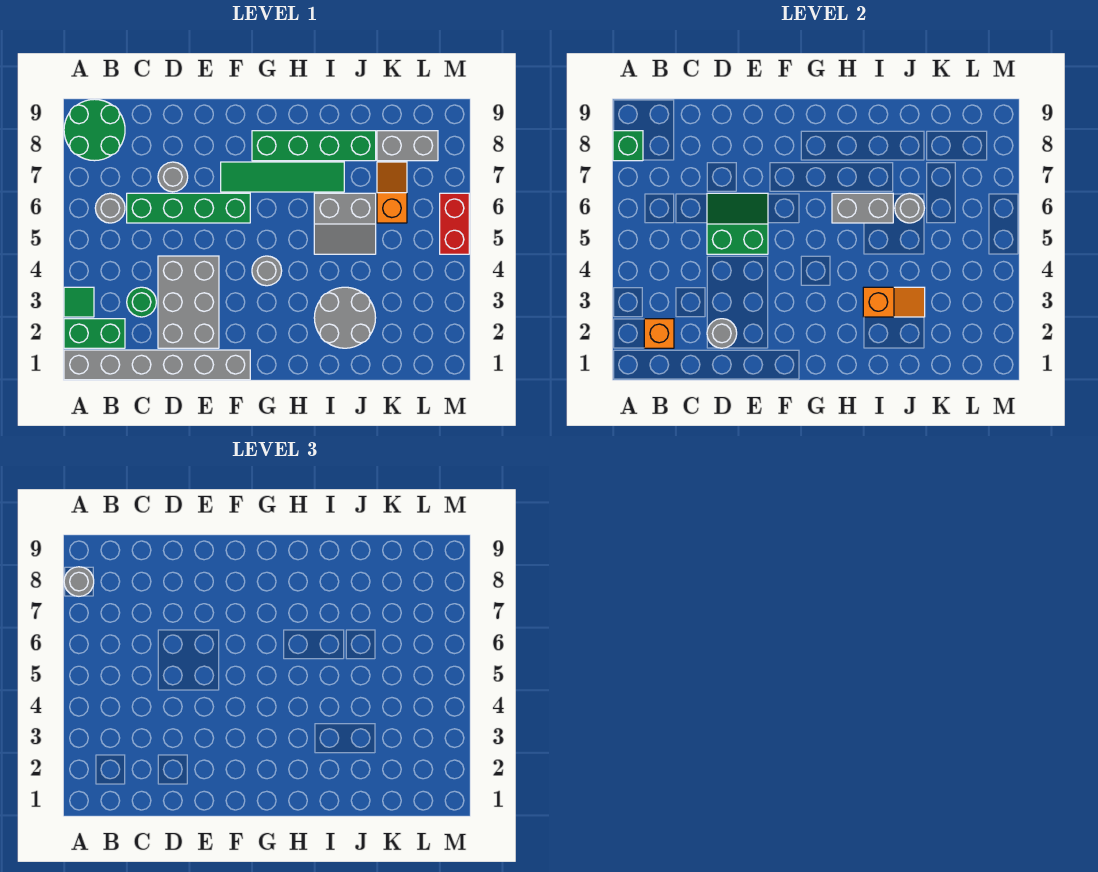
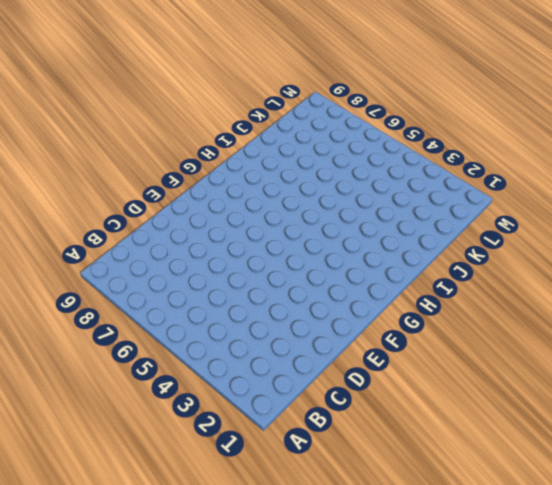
none -> grey brick A1:F1 level 1
none -> green brick A2:B2 level 1
none -> green tile A3 level 1

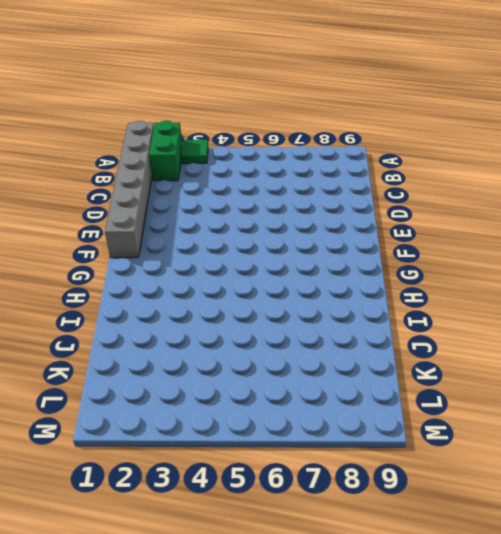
none -> green round brick A8:B9 level 1
none -> grey round brick B6 level 1
none -> green round brick C3 level 1

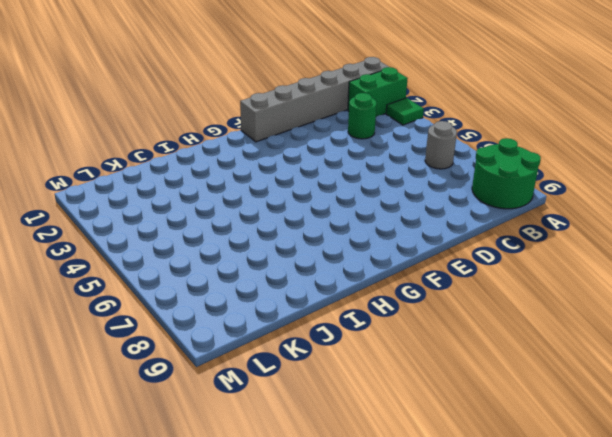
none -> green brick C6:F6 level 1
none -> grey brick D2:E4 level 1
none -> grey round brick D7 level 1

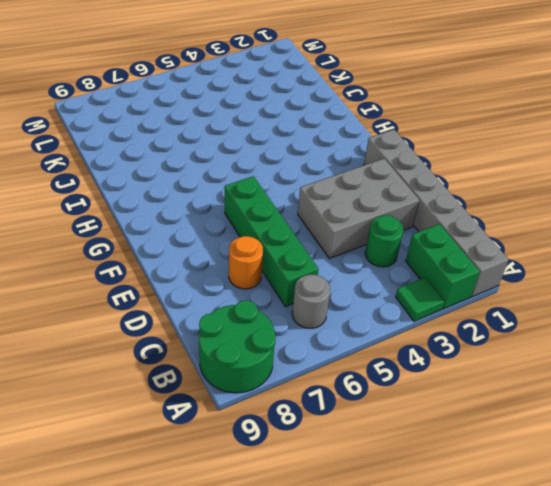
orange round brick D7 level 1 -> grey round brick D7 level 1
none -> green tile F7:I7 level 1
none -> grey round brick G4 level 1
none -> green brick G8:J8 level 1

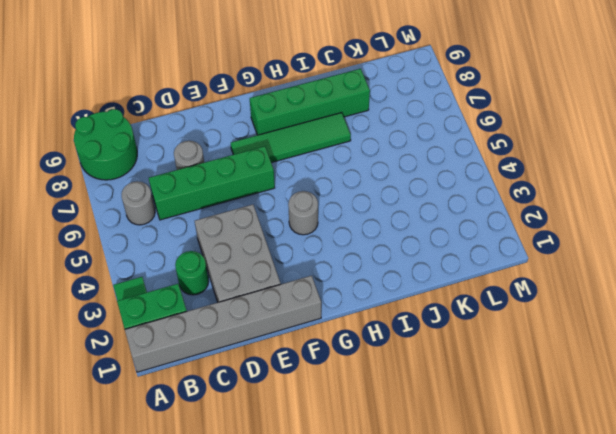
none -> grey round brick I2:J3 level 1
none -> grey slope I5:J6 level 1 top 6
none -> orange slope K6:K7 level 1 top 6

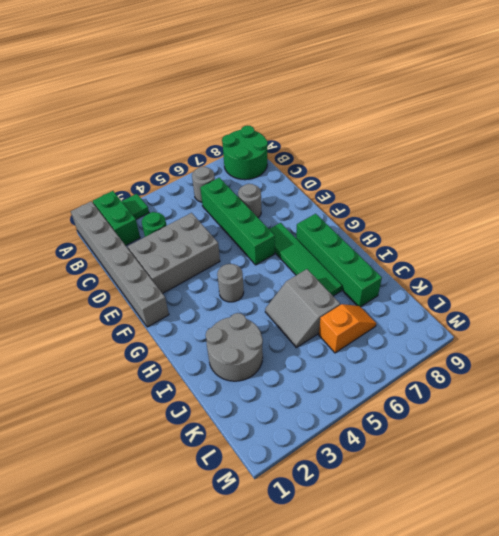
none -> grey brick K8:L8 level 1
none -> red brick M5:M6 level 1
none -> green brick A8 level 2

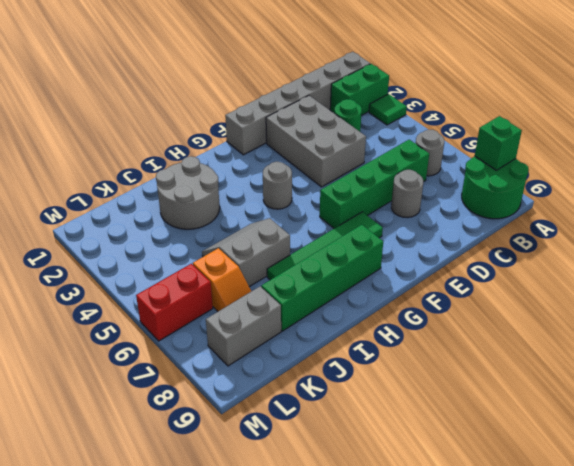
red brick L6:M6 level 1 -> red brick M5:M6 level 1
none -> orange brick B2 level 2
none -> grey round brick D2 level 2
none -> green slope D5:E6 level 2 top 5

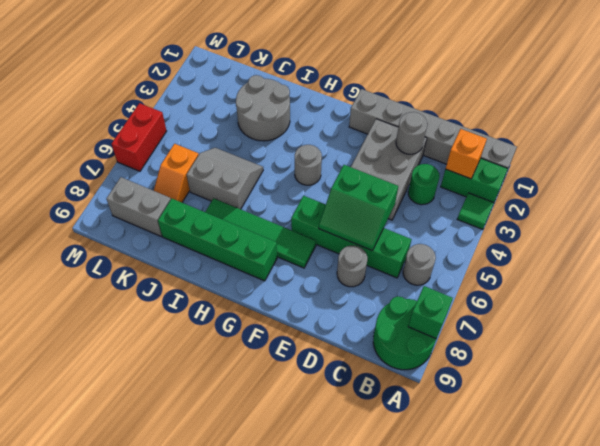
none -> grey brick H6:I6 level 2
none -> orange slope I3:J3 level 2 top I
none -> grey round brick J6 level 2

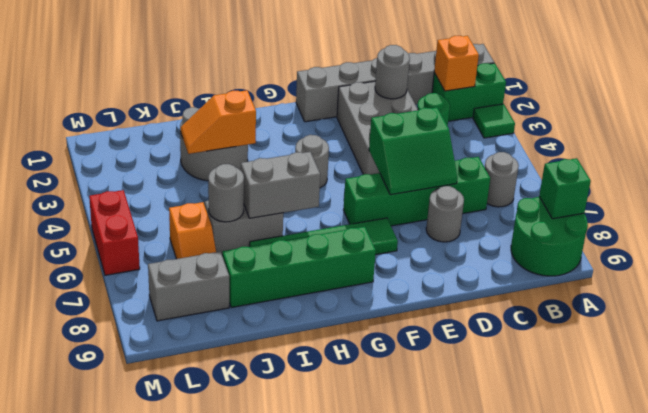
none -> grey round brick A8 level 3

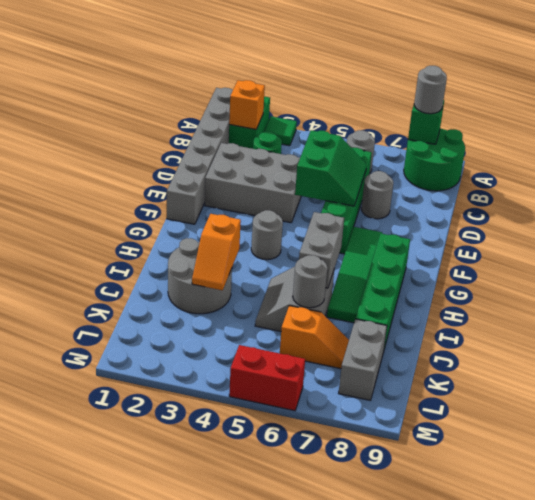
none -> grey round brick D2 level 2

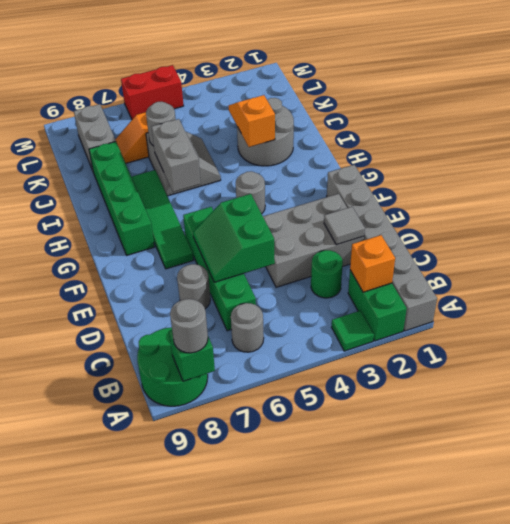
grey tile D2 level 2 -> grey round brick D2 level 2

